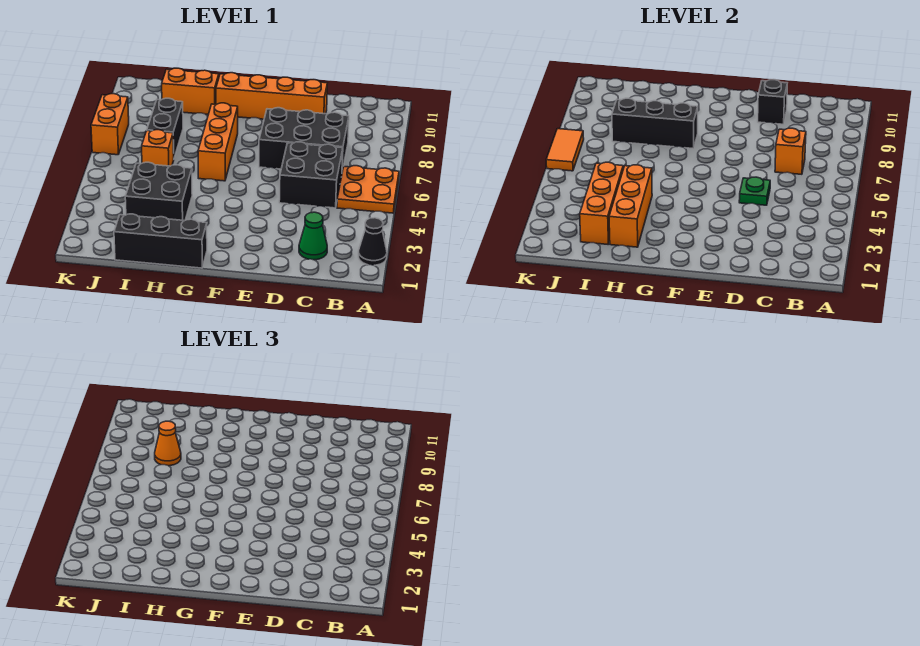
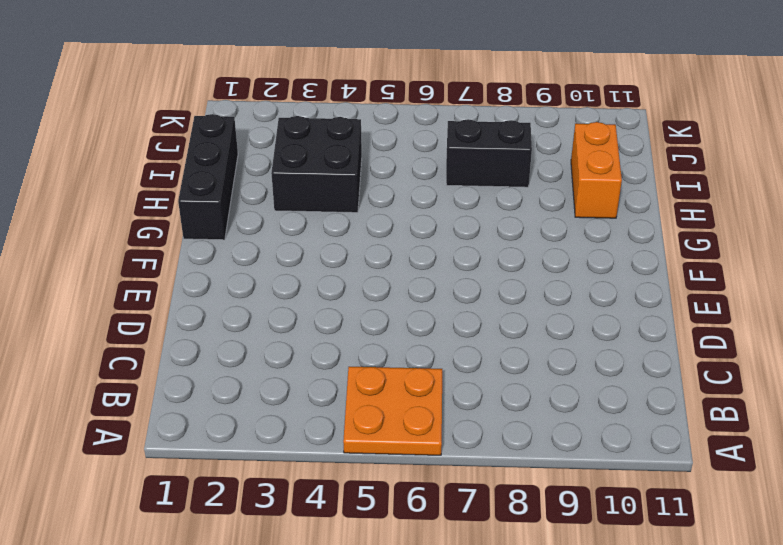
none -> black cone A2 level 1
none -> green cone C2 level 1
none -> black brick C5:D6 level 1

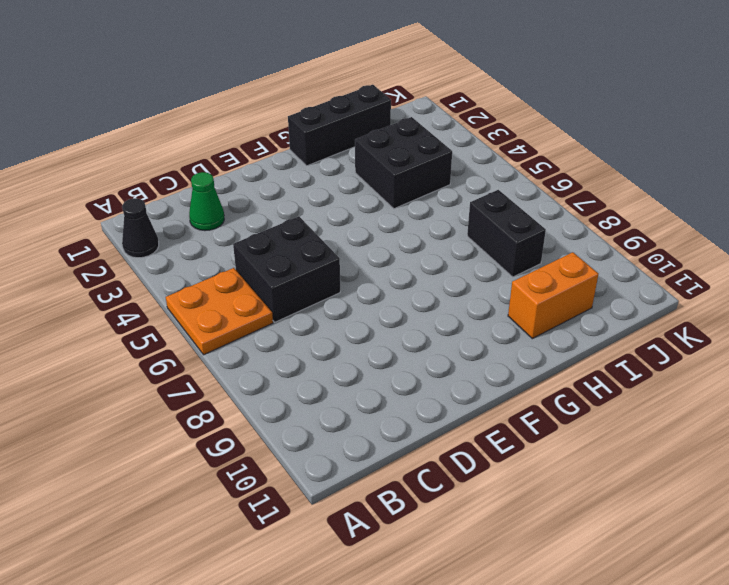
none -> black brick C7:E8 level 1
none -> orange brick D10:G10 level 1
none -> orange brick G6:G8 level 1

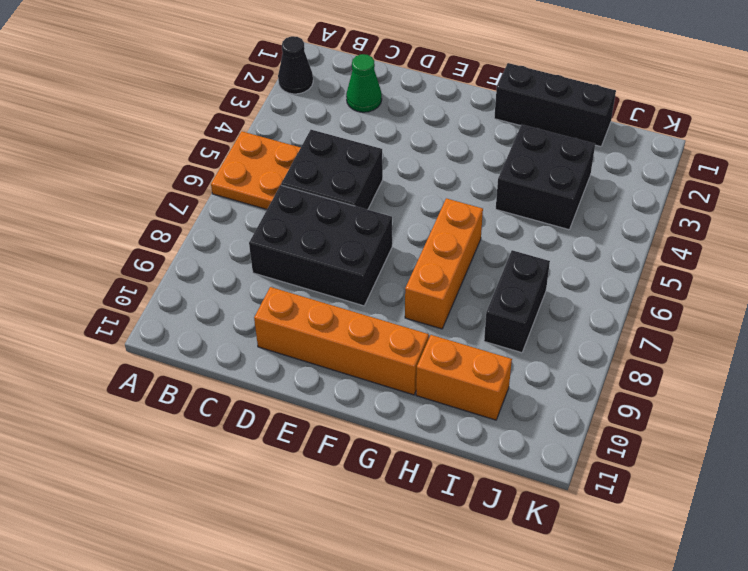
none -> orange brick I6 level 1
none -> orange brick K7:K8 level 1
none -> orange brick C7 level 2

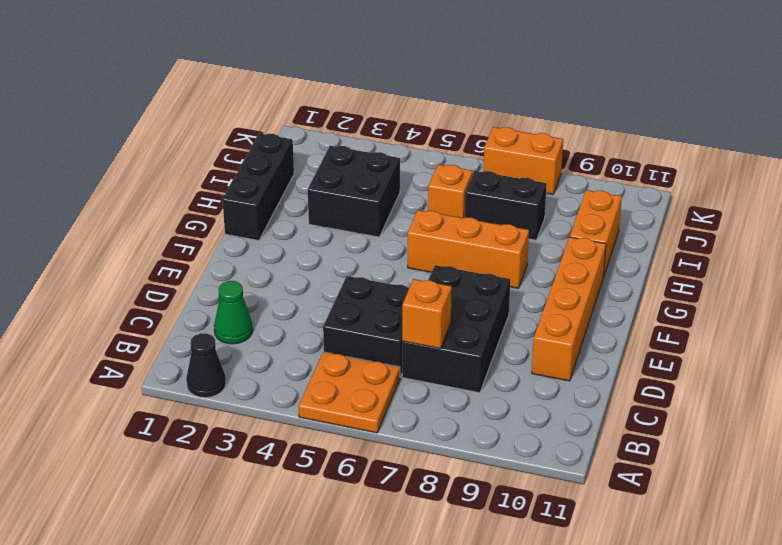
none -> green plate D5 level 2
none -> black brick D10 level 2
none -> black brick G8:I8 level 2

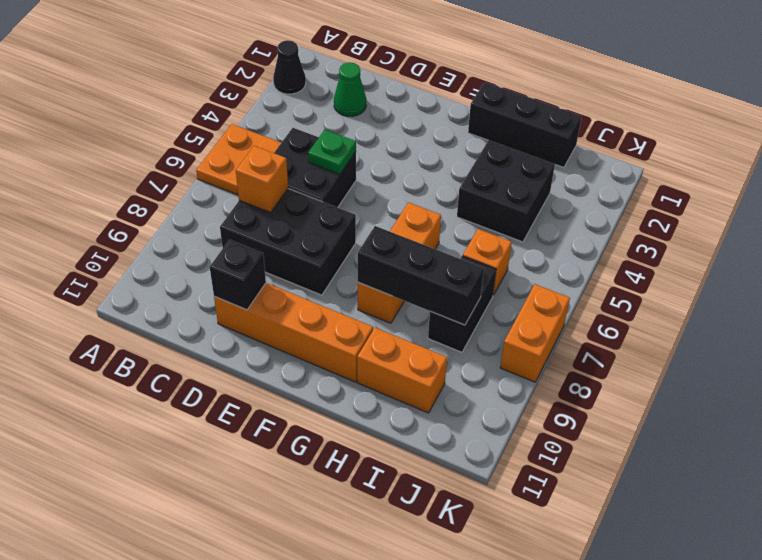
none -> orange brick H2:H4 level 2
none -> orange brick I2:I4 level 2
none -> orange tile K6:K7 level 2

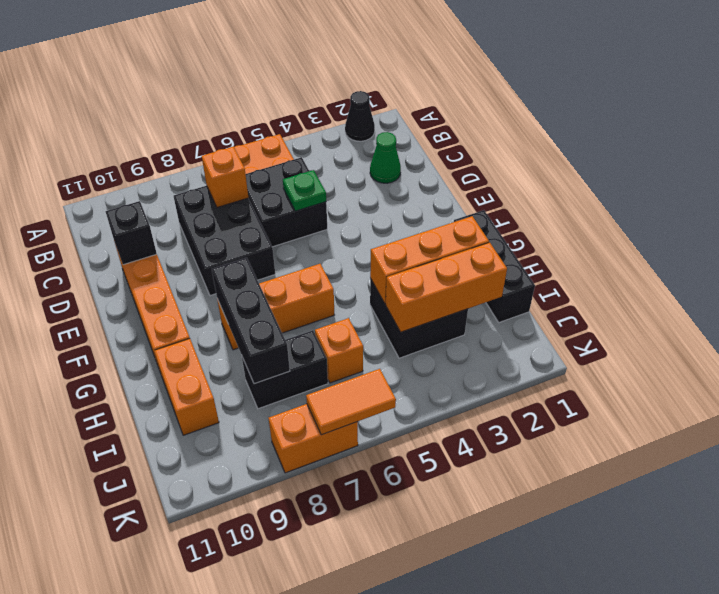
none -> orange cone I8 level 3

